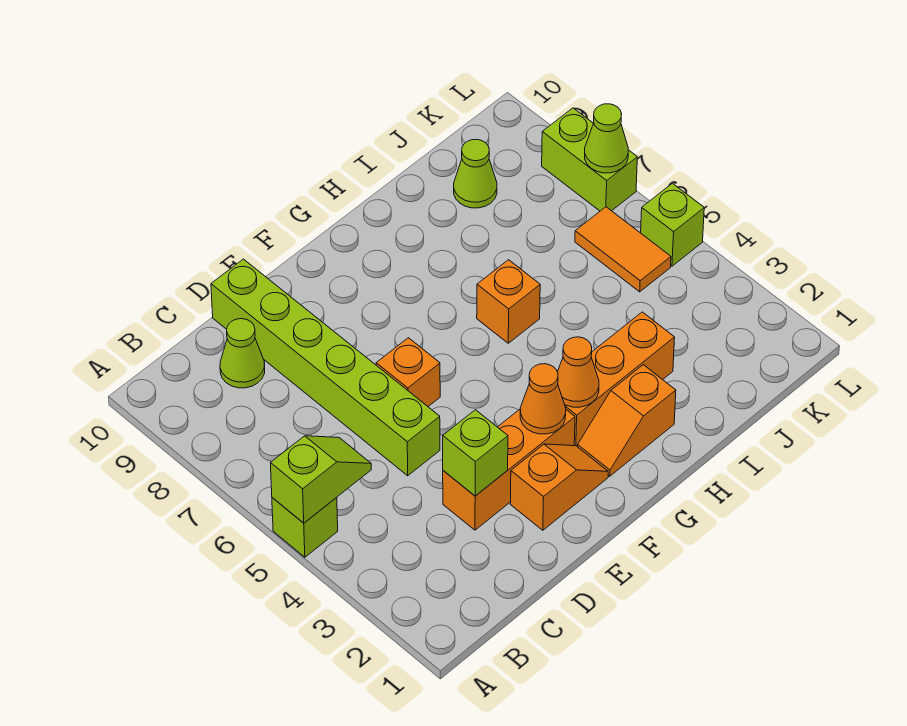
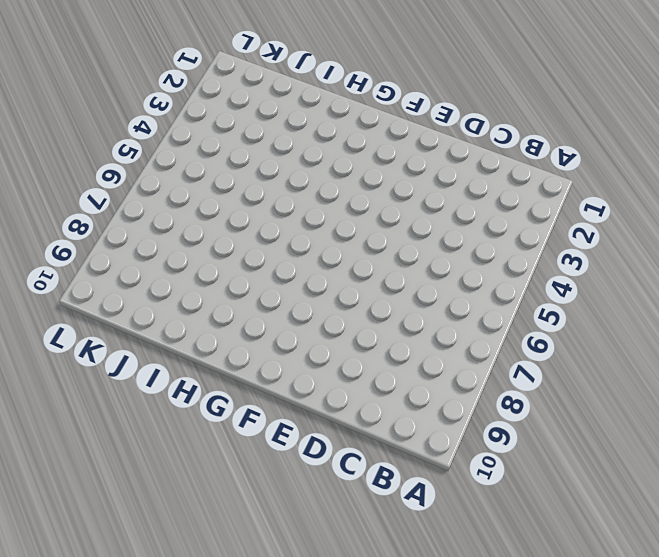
none -> lime brick A5 level 1
none -> lime cone C9 level 1
none -> orange brick D3:F3 level 1

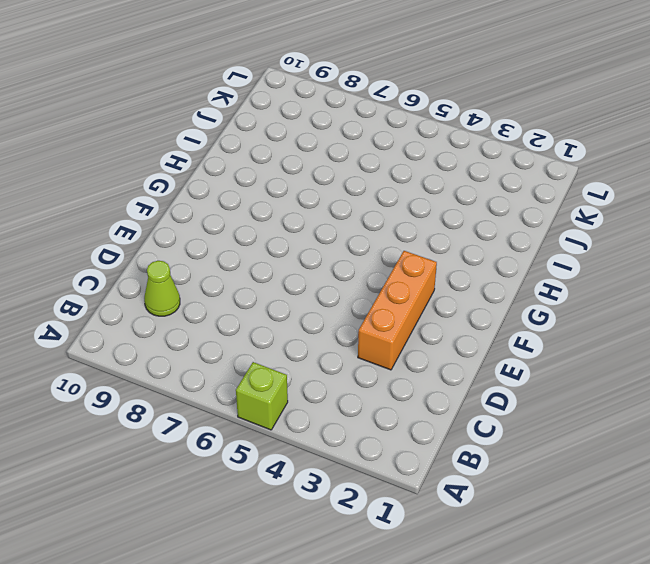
none -> lime brick D5:D10 level 1
none -> orange slope E2:F2 level 1 top E
none -> orange brick E6 level 1

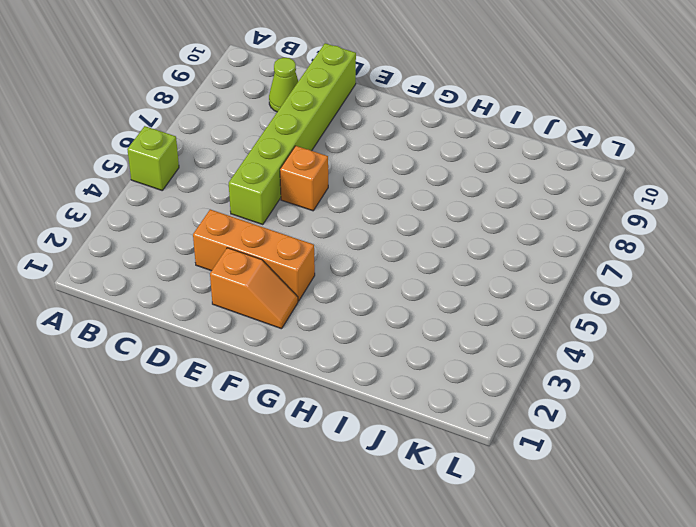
none -> orange slope G2:H2 level 1 top H
none -> orange brick G3:I3 level 1
none -> orange brick H6 level 1

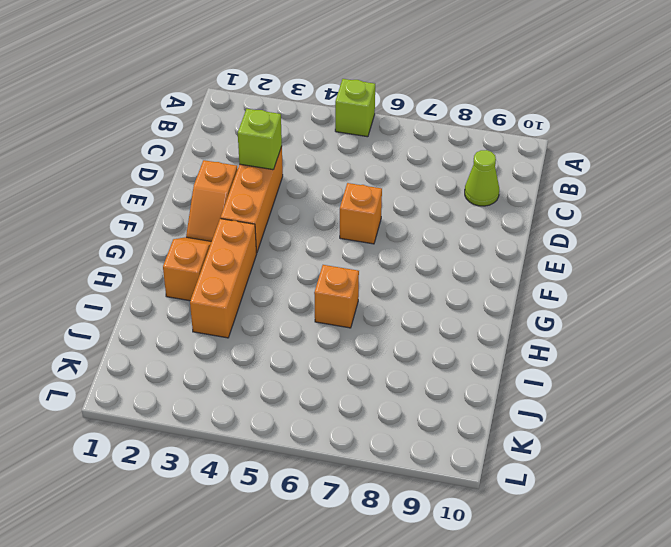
none -> lime brick D5:D10 level 1
none -> lime cone J9 level 1
none -> orange tile K5:K6 level 1

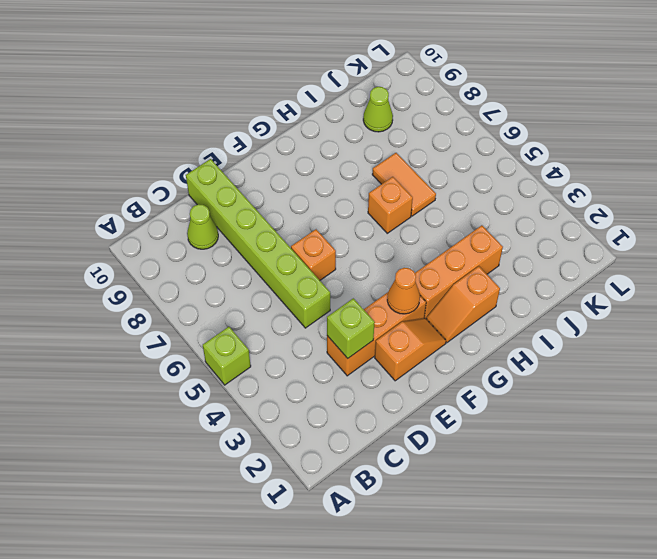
orange tile I6:I7 level 1 -> orange tile K5:K6 level 1
none -> lime brick L5 level 1
none -> lime brick L7:L8 level 1
none -> lime slope A5:B5 level 2 top A

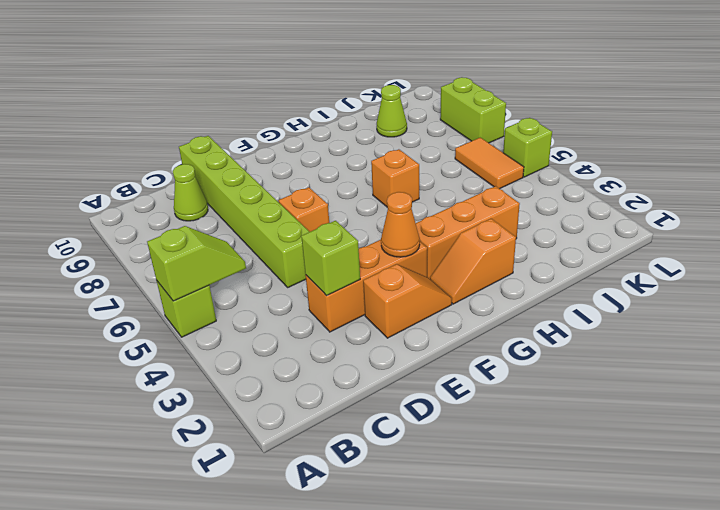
none -> orange cone G3 level 2
none -> lime cone L7 level 2

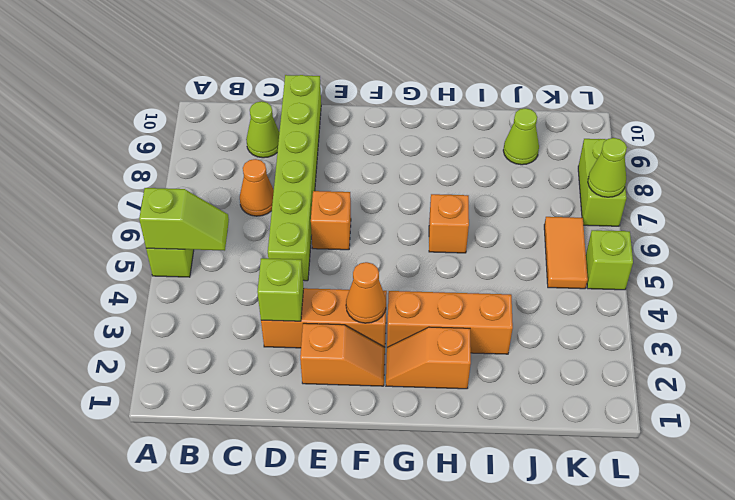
orange cone C7 level 1 -> orange cone G3 level 2

